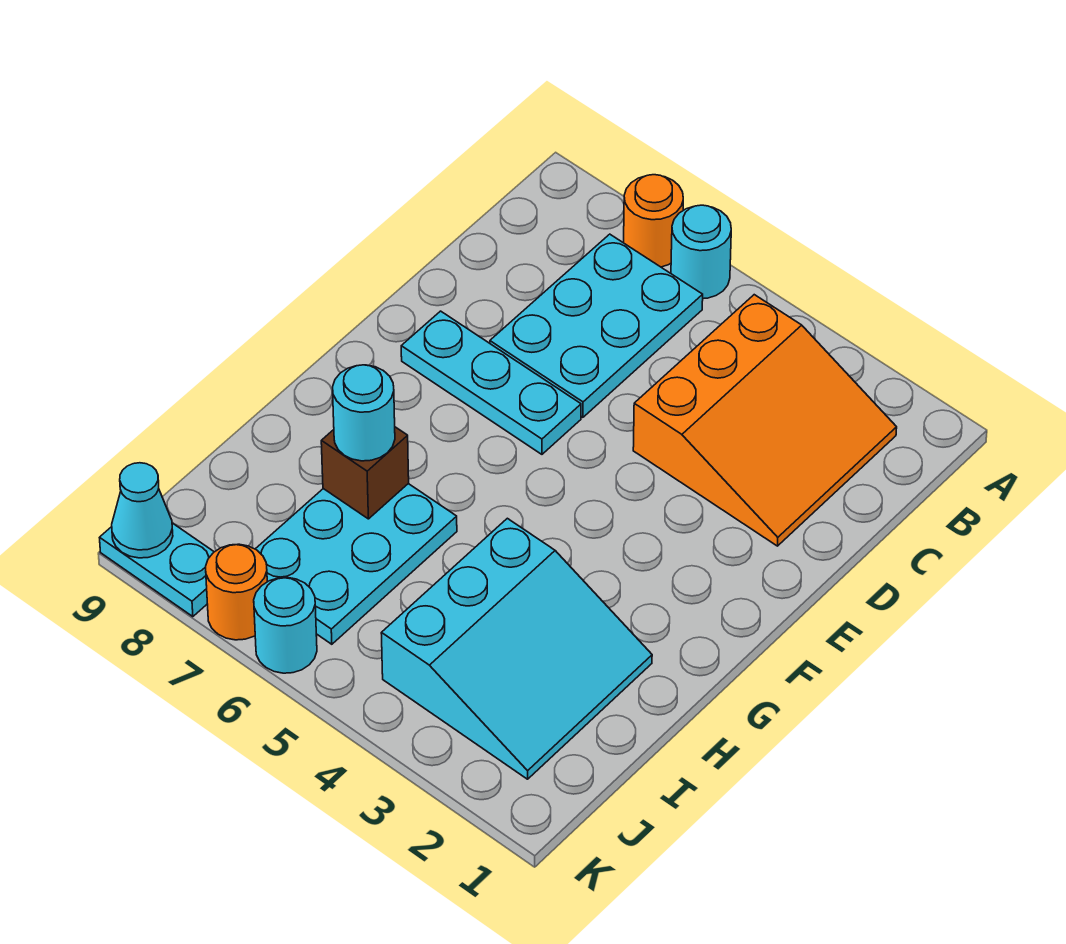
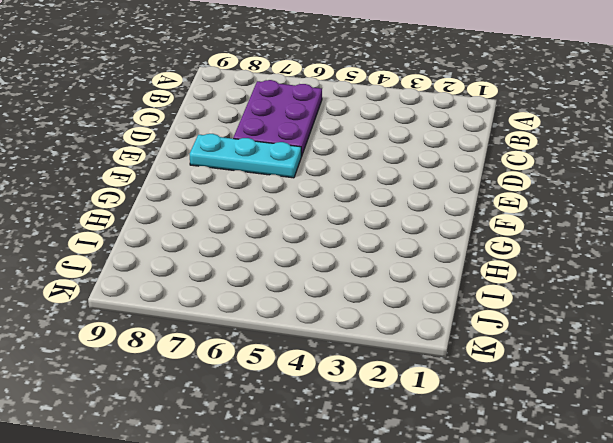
purple plate B6:D7 level 1 -> cyan plate B6:D7 level 1
none -> cyan round brick A6 level 1
none -> orange round brick A7 level 1
none -> orange slope B2:D4 level 1 top 4

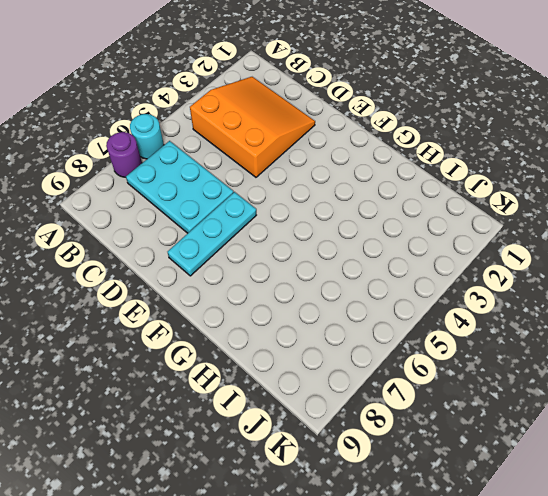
purple round brick A7 level 1 -> orange round brick A7 level 1
none -> cyan slope H2:J4 level 1 top 4
none -> cyan plate H6:J7 level 1
none -> cyan round brick K6 level 1

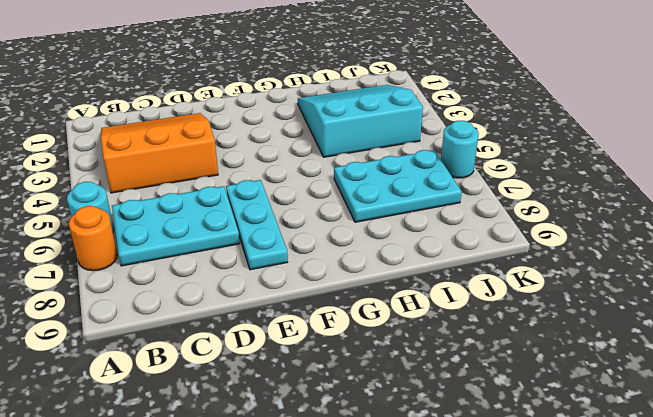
none -> orange round brick K7 level 1
none -> cyan plate K8:K9 level 1
none -> brown brick H7 level 2

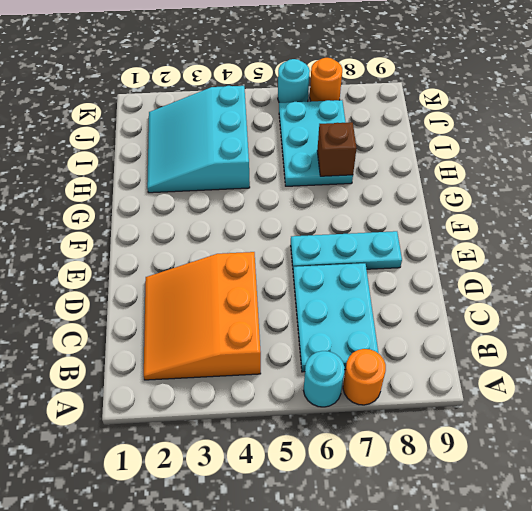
none -> cyan plate K8:K9 level 1
none -> cyan cone K9 level 2
none -> cyan round brick H7 level 3

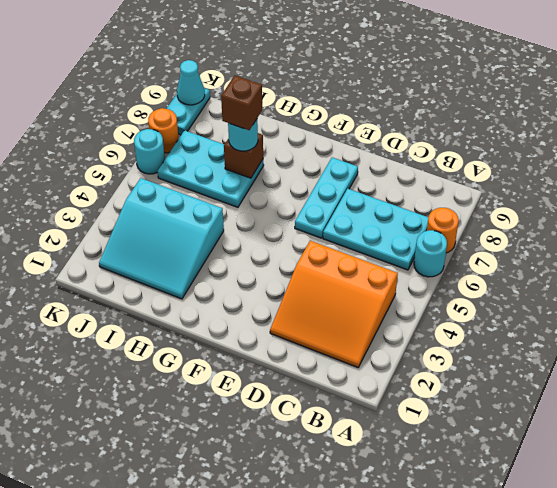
brown brick H7 level 4 -> none

